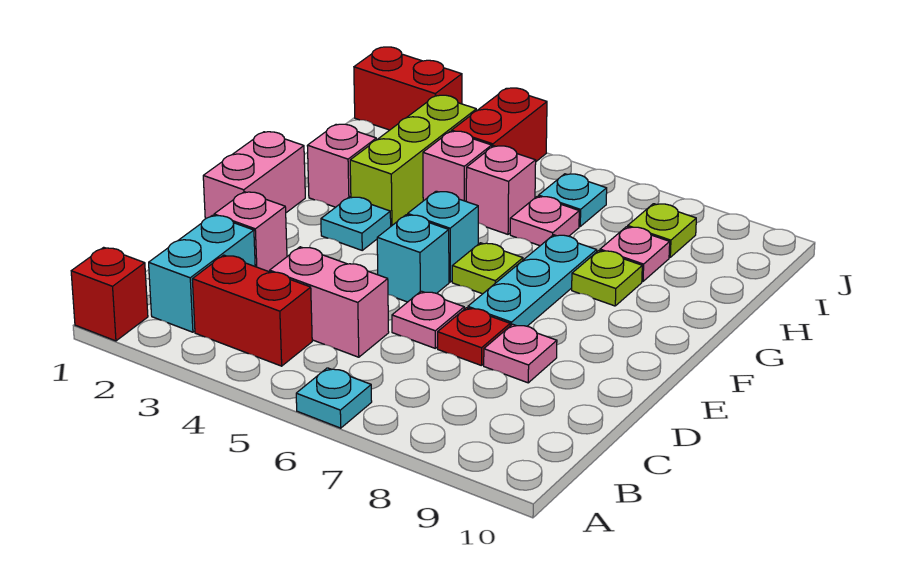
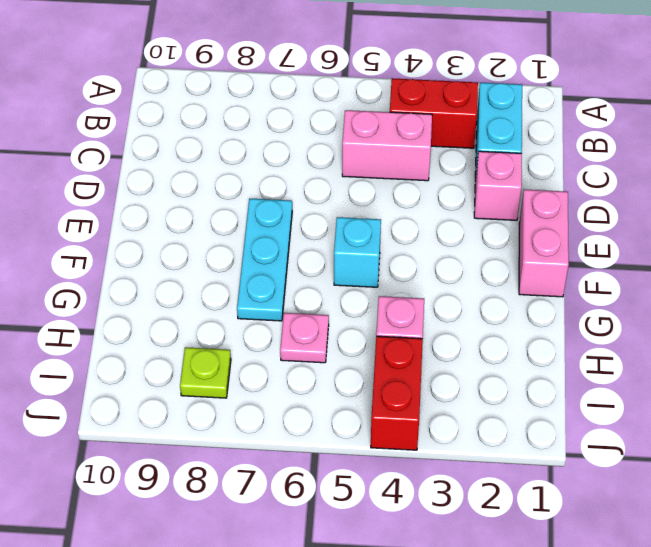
none -> red brick A1 level 1
none -> cyan plate A6 level 1
none -> pink plate D6 level 1

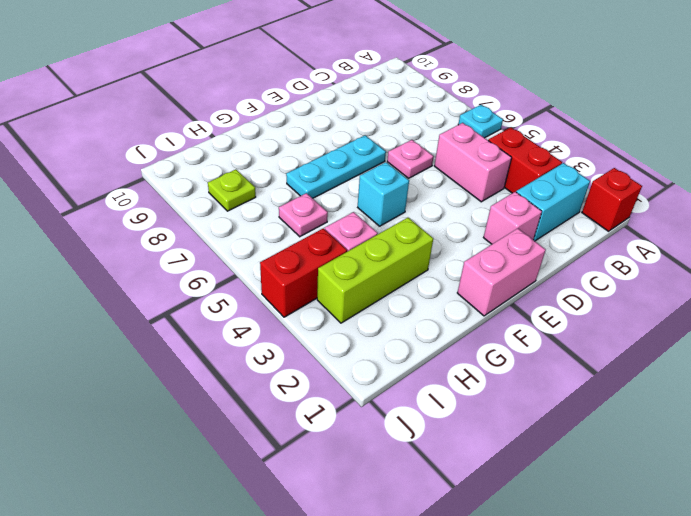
none -> red plate D7 level 1
none -> pink plate D8 level 1
none -> cyan brick E5 level 1

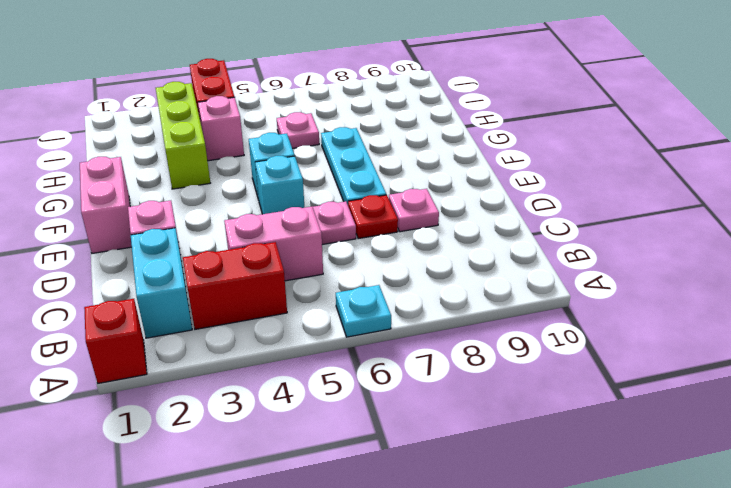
none -> cyan plate F3 level 1
none -> lime plate F6 level 1
none -> pink brick G2 level 1

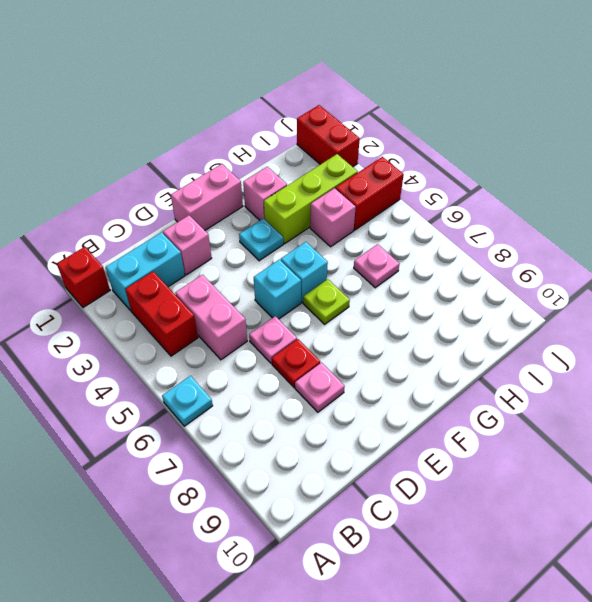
none -> cyan plate E7:G7 level 1
none -> lime plate G8 level 1
none -> pink brick H5 level 1

